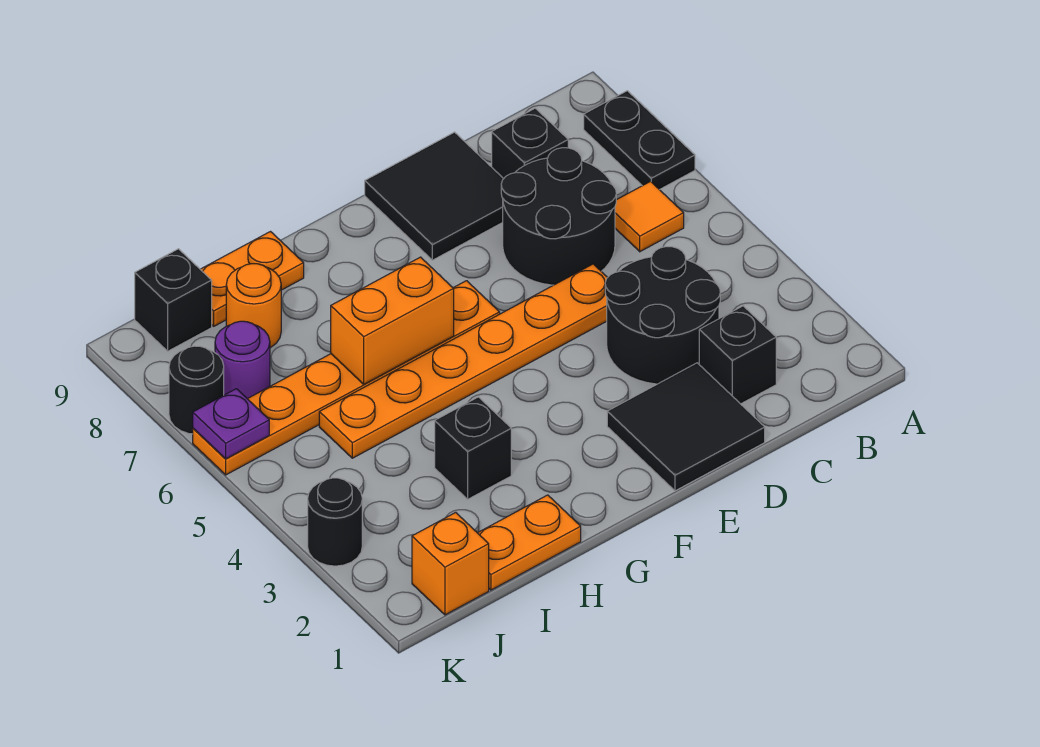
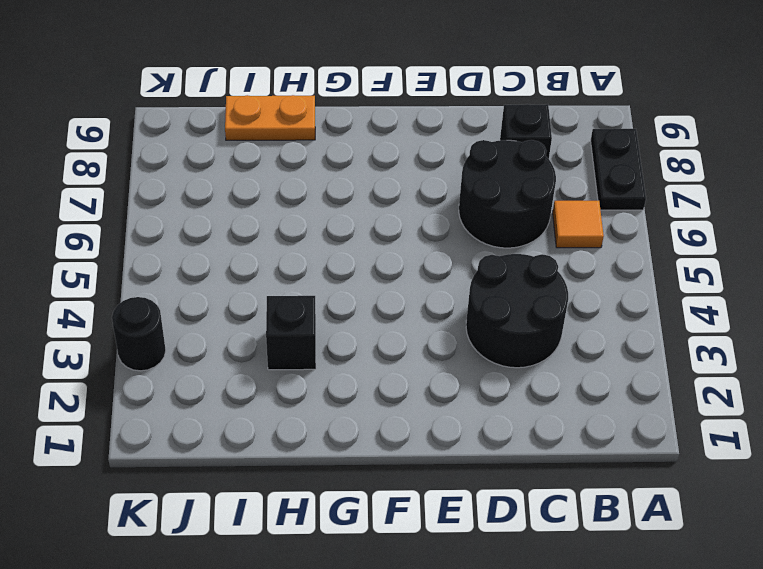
none -> black brick C2 level 1
none -> black tile D1:E2 level 1
none -> orange plate D5:I5 level 1

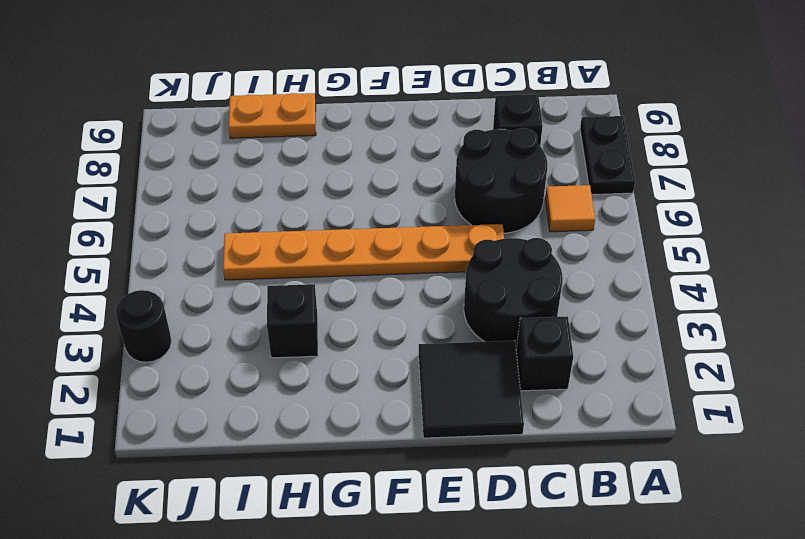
none -> black tile D8:E9 level 1
none -> orange plate F6:K6 level 1
none -> orange plate H1:I1 level 1

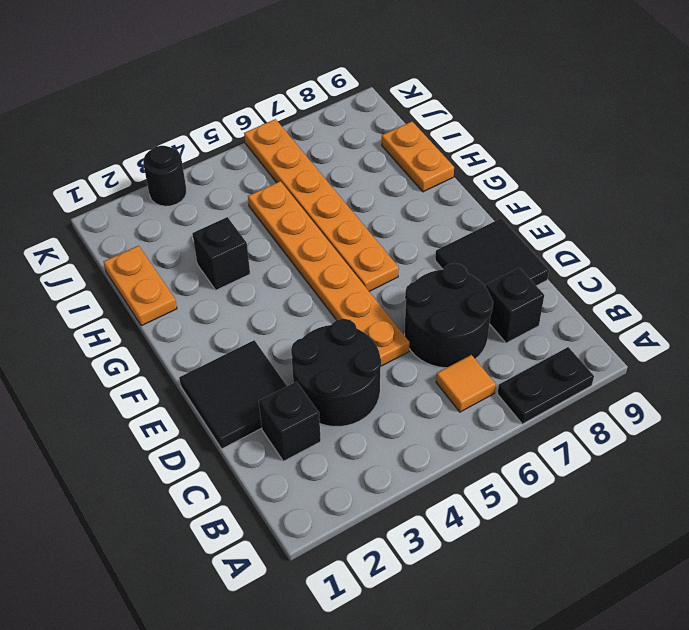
none -> orange round brick I8 level 1
none -> orange brick J1 level 1
none -> purple round brick J7 level 1

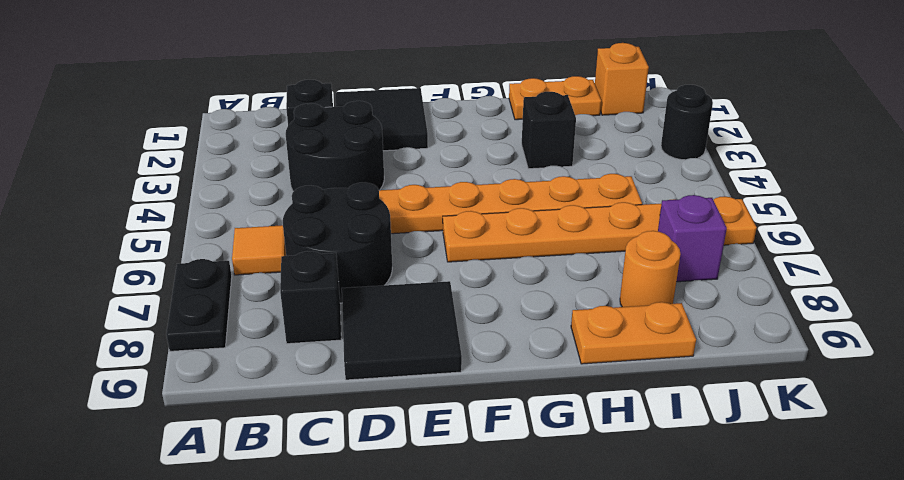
purple brick J7 level 1 -> purple round brick J7 level 1
none -> black brick J9 level 1
none -> black round brick K7 level 1
none -> orange brick G6:H6 level 2

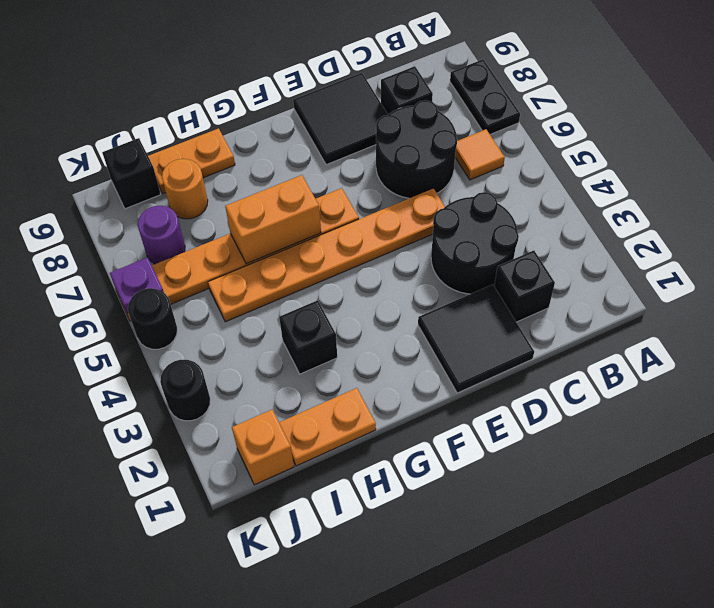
black round brick K5 level 1 -> black round brick K7 level 1

